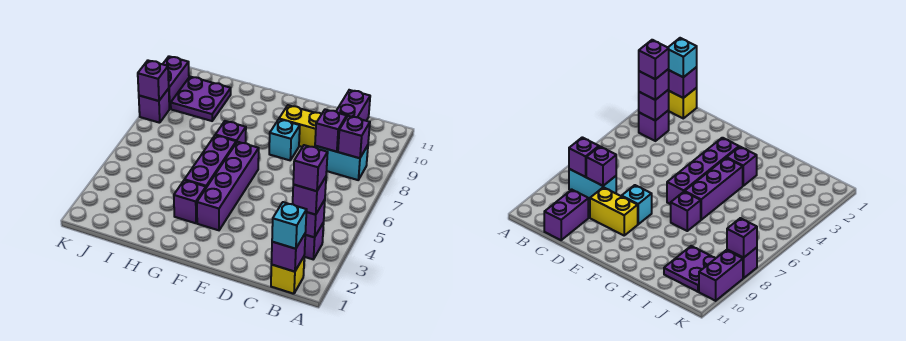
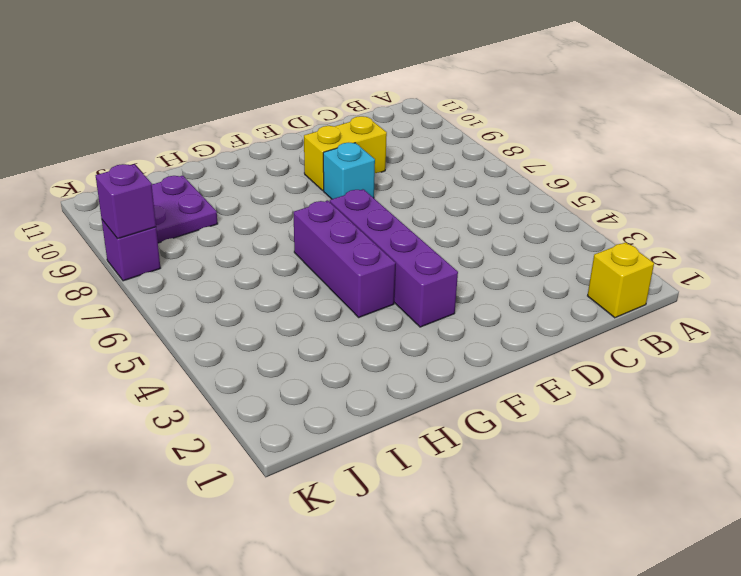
none -> purple brick B3 level 1
none -> cyan brick B8:C8 level 1
none -> purple brick C10:C11 level 1

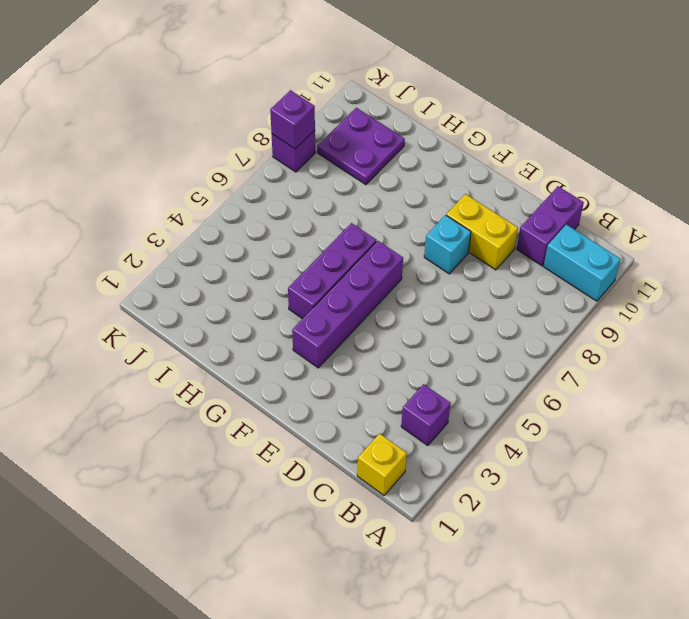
cyan brick A10:B10 level 1 -> cyan brick B8:C8 level 1
none -> purple brick G3 level 1
none -> purple brick G7 level 1
none -> purple brick K9:K10 level 1

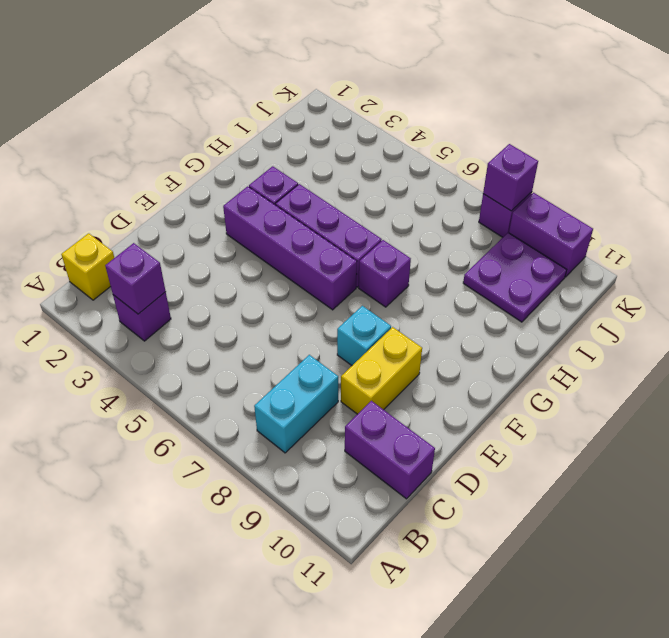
none -> purple brick B1 level 2
none -> purple brick B8 level 2
none -> purple brick C8 level 2

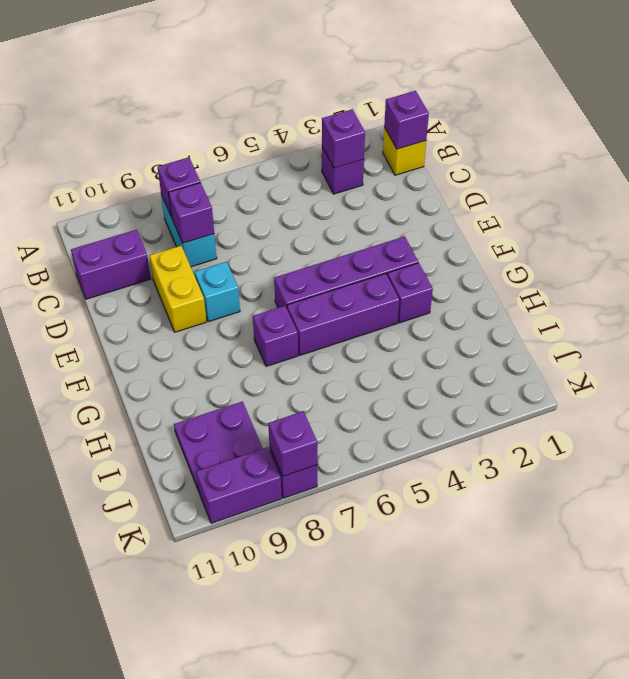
none -> cyan brick B1 level 3
none -> purple brick B3 level 3
none -> purple brick B3 level 4

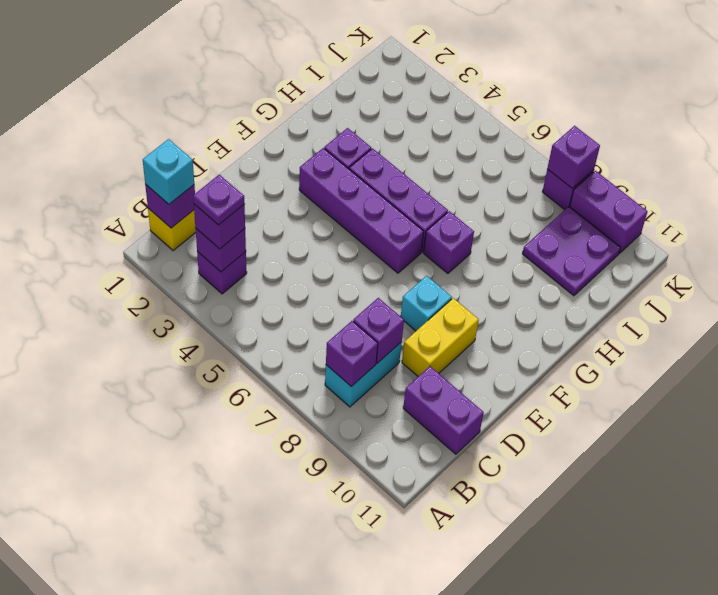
purple plate B3 level 4 -> purple brick B3 level 4

